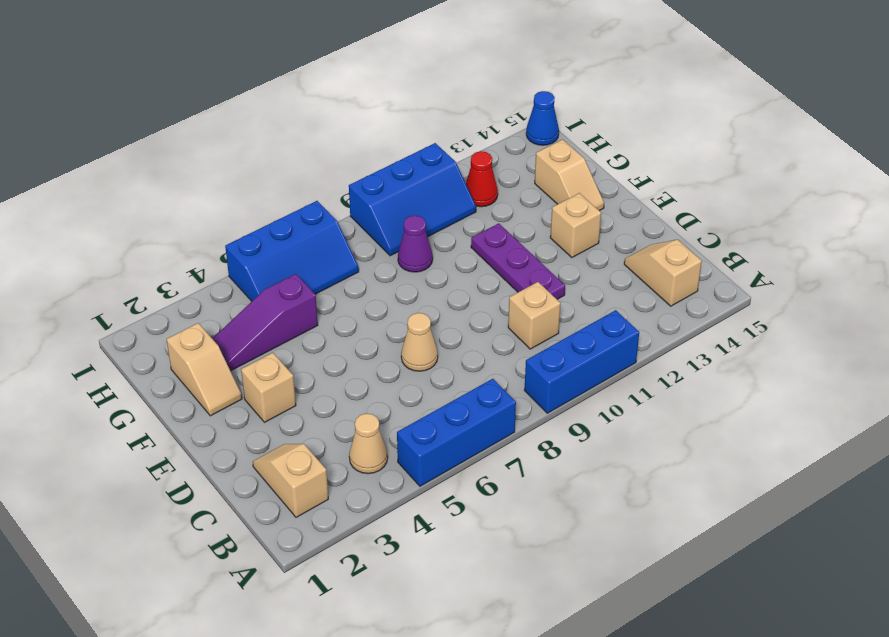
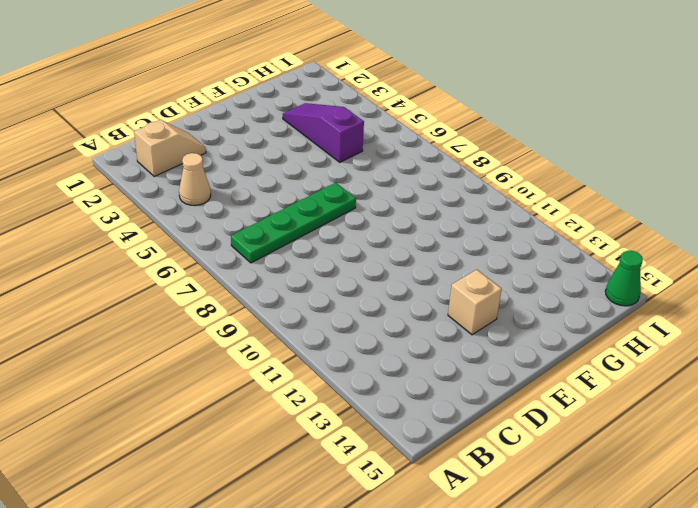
green plate B7:E7 level 1 -> tan cone D7 level 1
green cone I15 level 1 -> blue cone I15 level 1
none -> blue brick A5:A7 level 1
none -> blue brick A9:A11 level 1
none -> tan slope B14:C14 level 1 top B

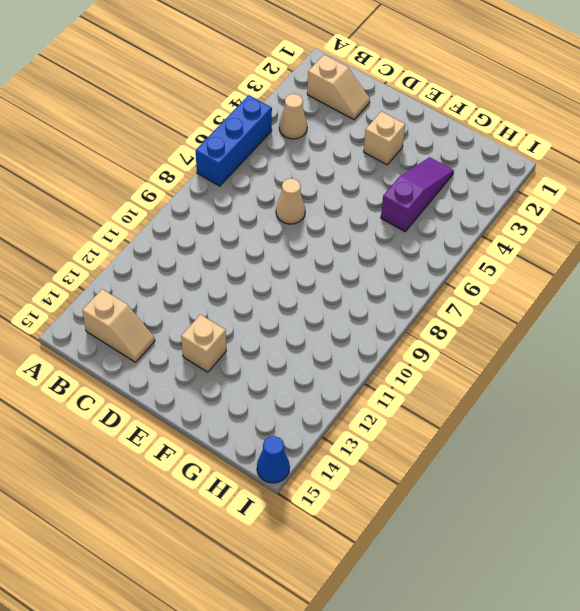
none -> blue brick A9:A11 level 1
none -> tan brick C10 level 1
none -> purple plate D11:F11 level 1

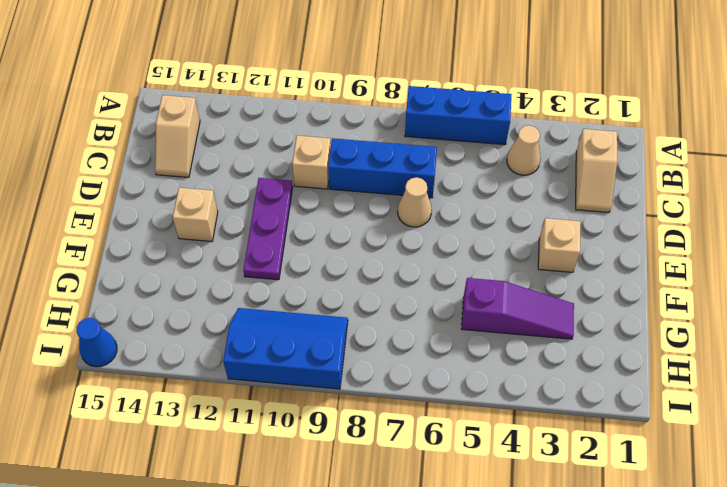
blue brick C7:C9 level 1 -> blue brick A9:A11 level 1
none -> tan slope F2:G2 level 1 top G
none -> tan slope F14:G14 level 1 top G
none -> purple cone G9 level 1

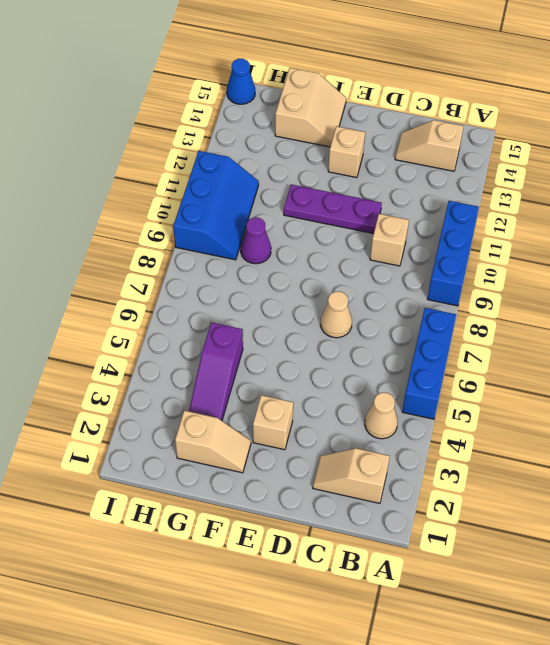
tan slope F14:G15 level 1 top G -> tan slope F14:G14 level 1 top G
none -> blue slope H5:I7 level 1 top I
none -> red cone H12 level 1

